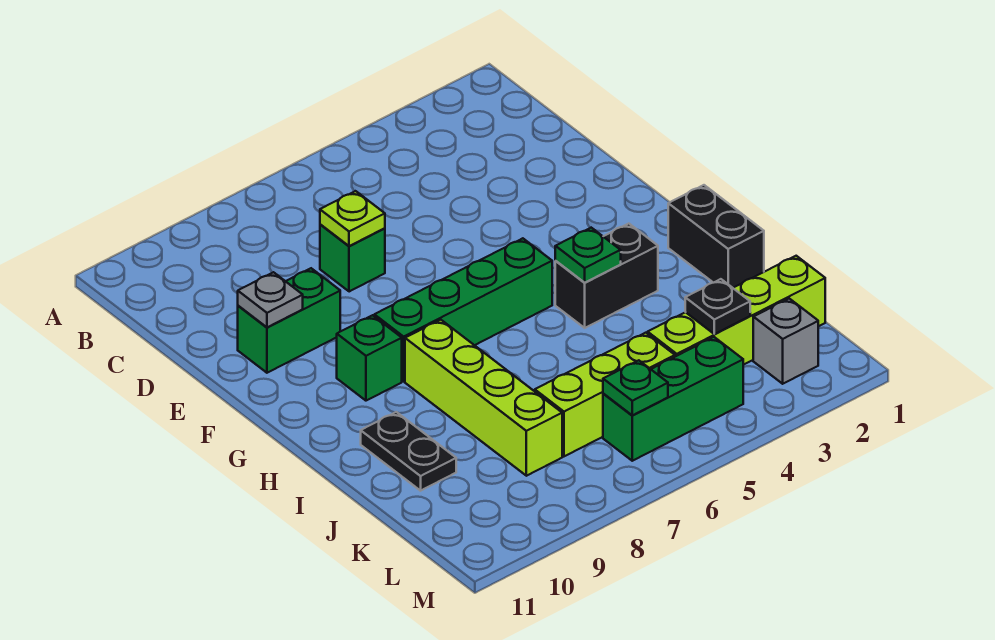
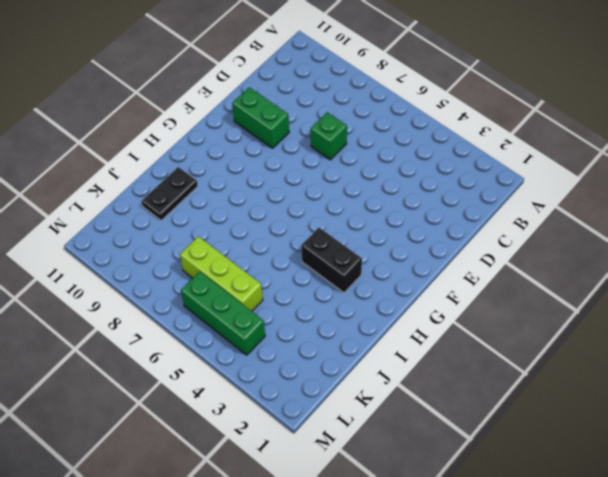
none -> green brick G5:G8 level 1
none -> green brick G9 level 1
none -> black brick H1:I1 level 1

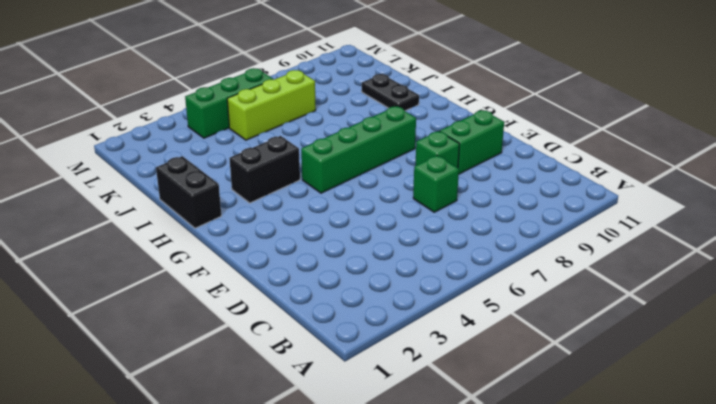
green brick E8 level 1 -> green brick G9 level 1
none -> lime brick H8:K8 level 1
none -> lime brick K1:K4 level 1
none -> grey brick L2 level 1

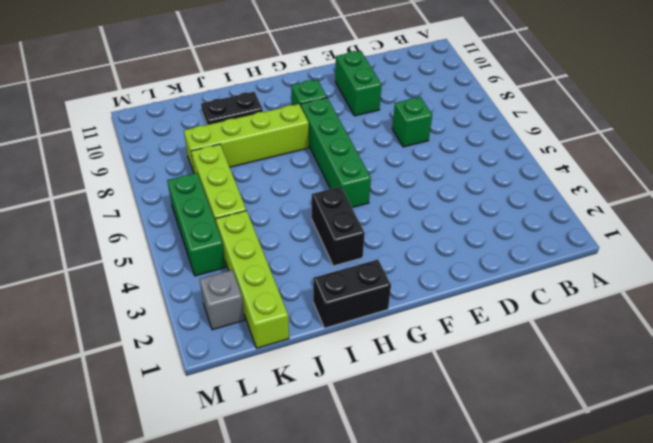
none -> lime plate D7 level 2
none -> grey plate E10 level 2
none -> green plate H4 level 2

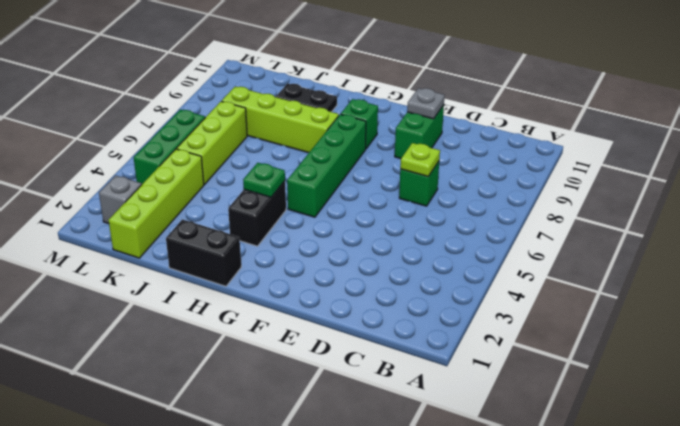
none -> black plate K3 level 2
none -> green plate L6 level 2

